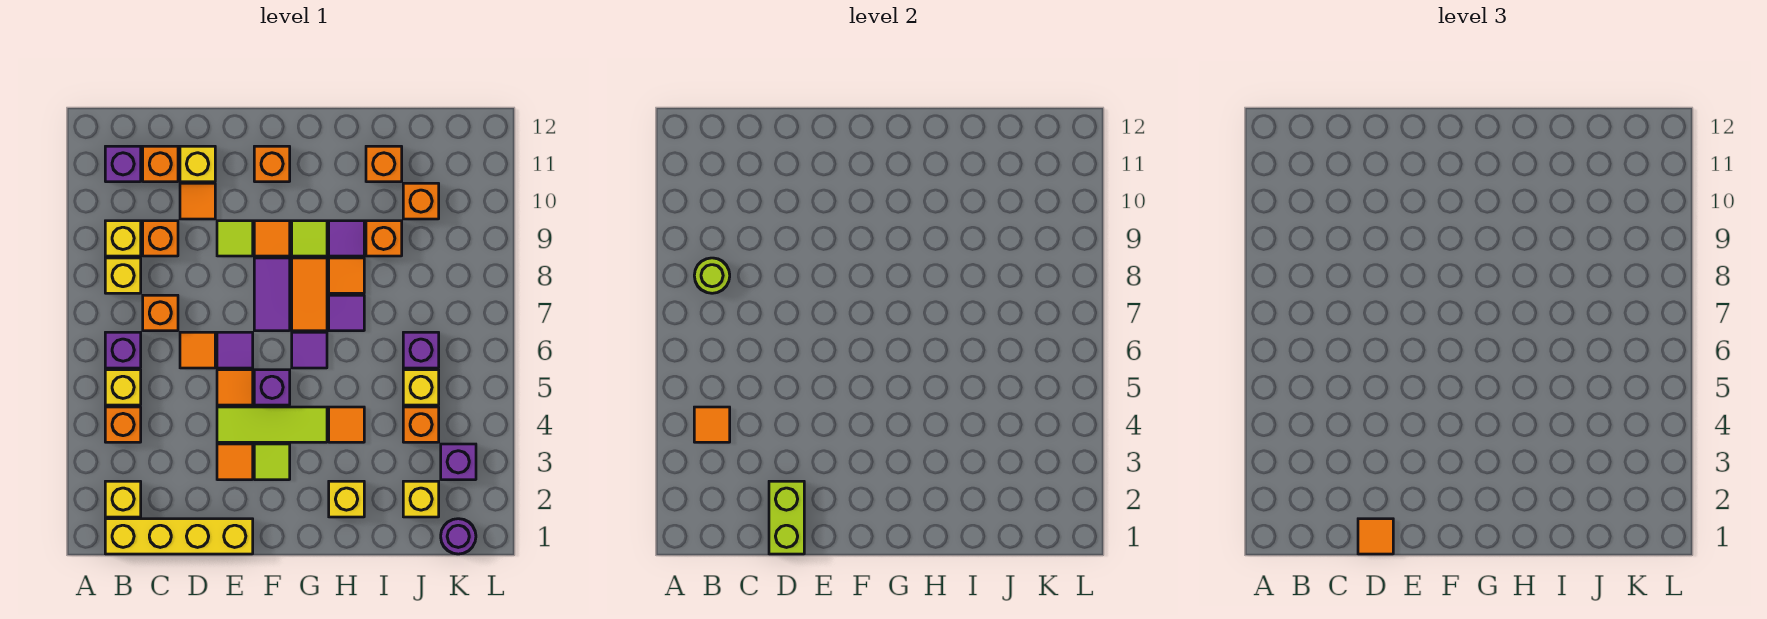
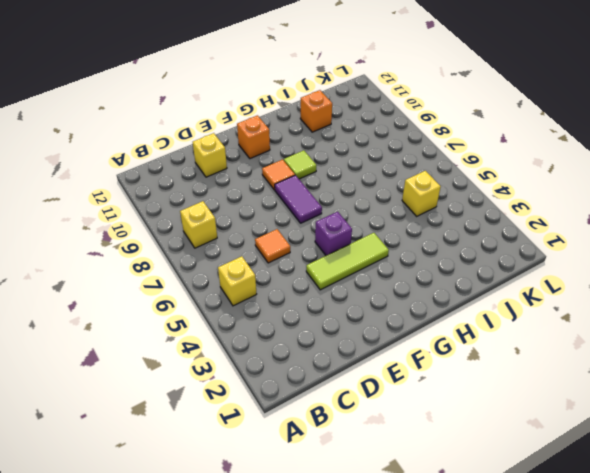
none -> yellow brick B1:E1 level 1
none -> yellow brick B2 level 1
none -> orange brick B4 level 1
none -> purple brick B6 level 1

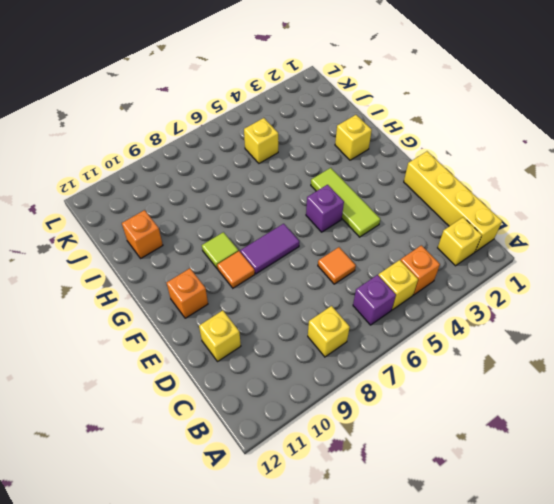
none -> yellow brick B9 level 1
none -> purple brick B11 level 1
none -> orange brick C7 level 1
none -> orange brick C9 level 1

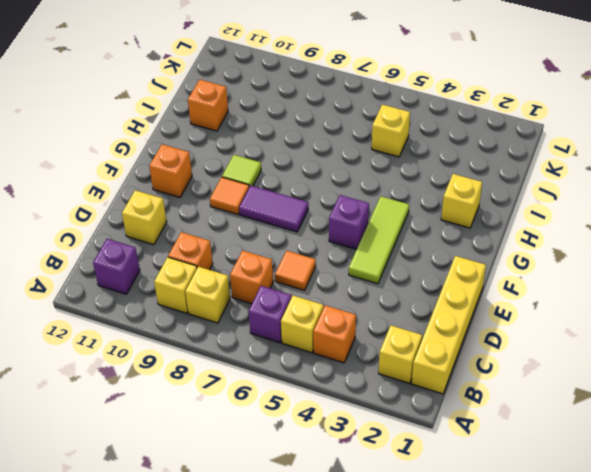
none -> orange brick C11 level 1
none -> orange tile D10 level 1
none -> orange tile E3 level 1
none -> orange tile E5 level 1

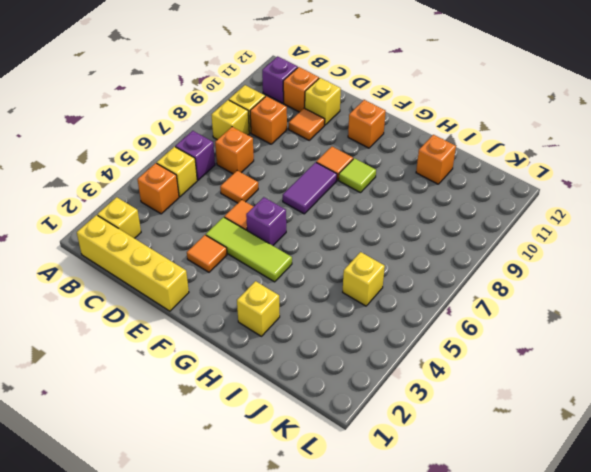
none -> purple tile E6 level 1
none -> lime tile E9 level 1
none -> lime tile F3 level 1
none -> purple tile G6 level 1

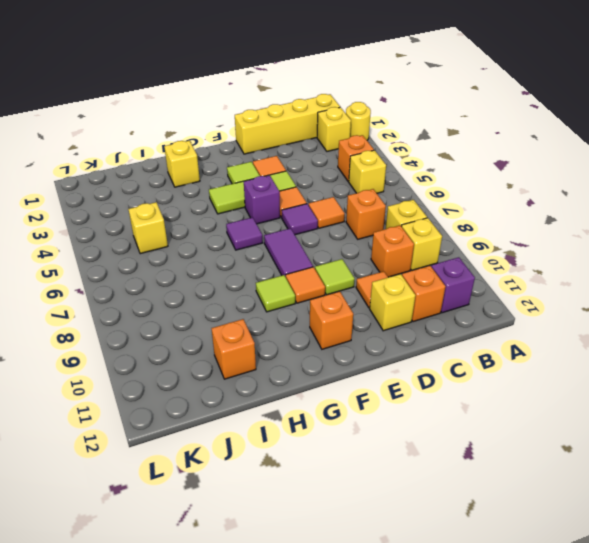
yellow round brick A2 level 1 -> none
none -> purple brick B6 level 1
none -> orange tile G7:G8 level 1
none -> orange tile H4 level 1
none -> purple tile H7 level 1

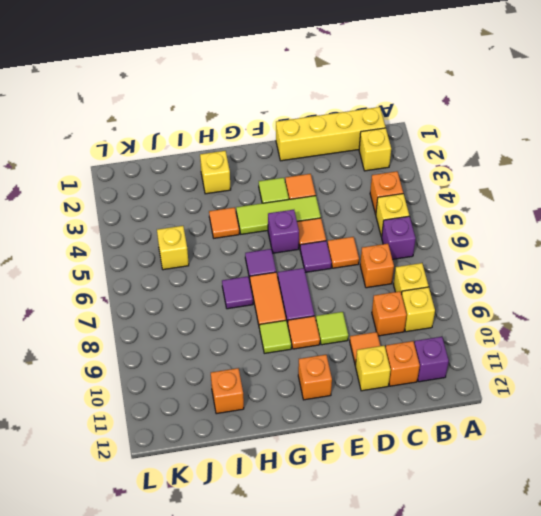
none -> orange tile H8 level 1
none -> purple tile H9 level 1
none -> orange brick I9 level 1
none -> yellow brick J2 level 1

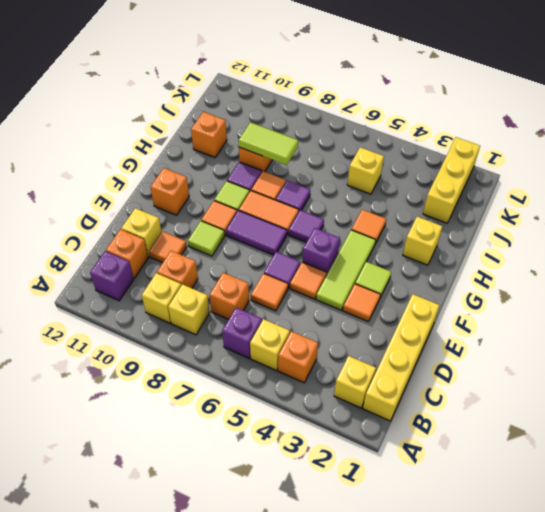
lime tile I8:I9 level 2 -> none
yellow brick J2:L2 level 1 -> yellow brick J2 level 1
none -> orange brick J4 level 1
none -> purple brick J6 level 1
none -> orange brick J10 level 1
none -> purple round brick K1 level 1

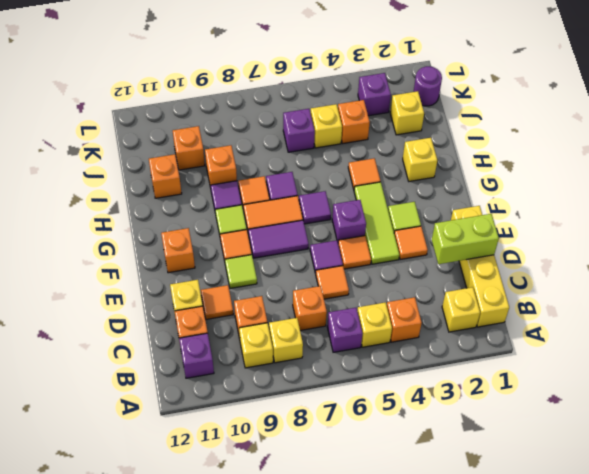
none -> orange tile B4 level 2
none -> lime round brick B8 level 2
none -> orange tile D1 level 3

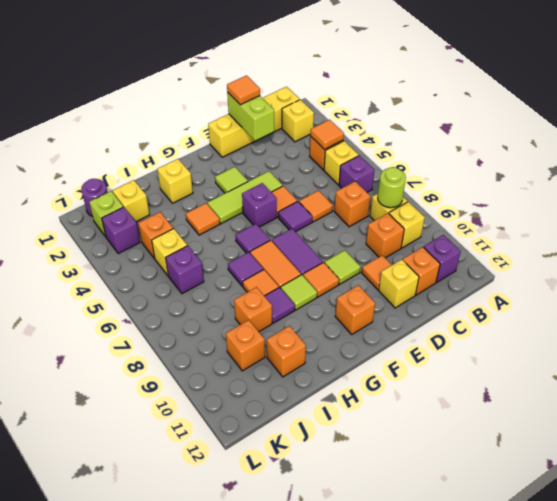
lime brick K2 level 1 -> none
none -> orange tile E3 level 1

